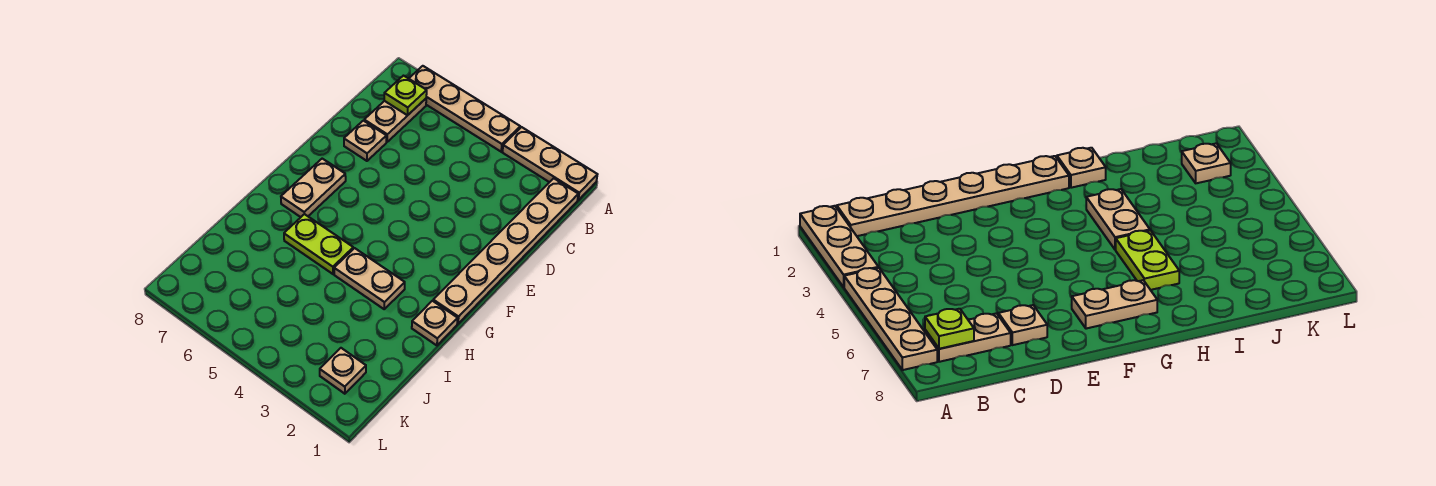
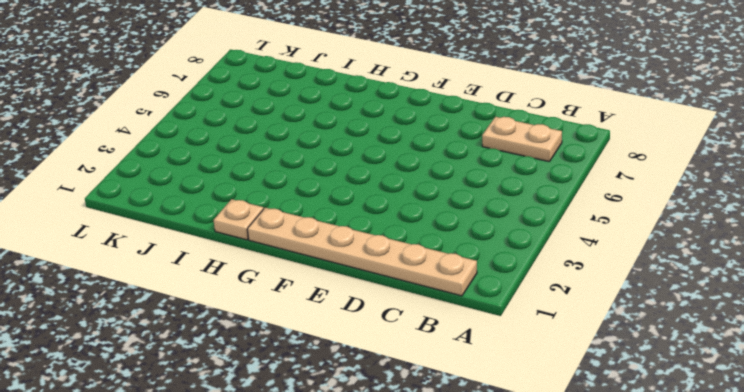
none -> tan plate A1:A3 level 1
none -> tan plate A4:A7 level 1

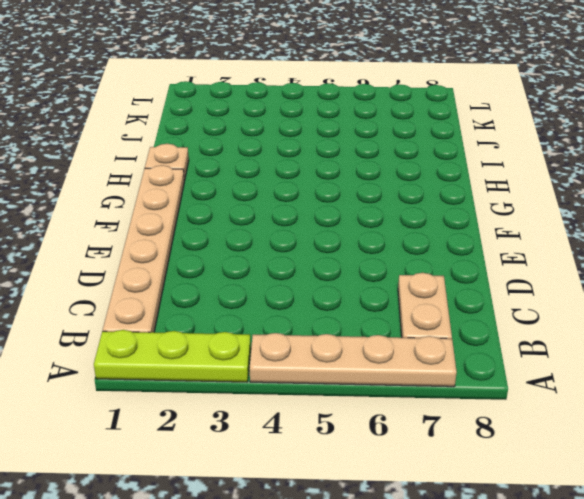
lime plate A1:A3 level 1 -> tan plate A1:A3 level 1
none -> tan plate D7 level 1
none -> tan plate F7:G7 level 1

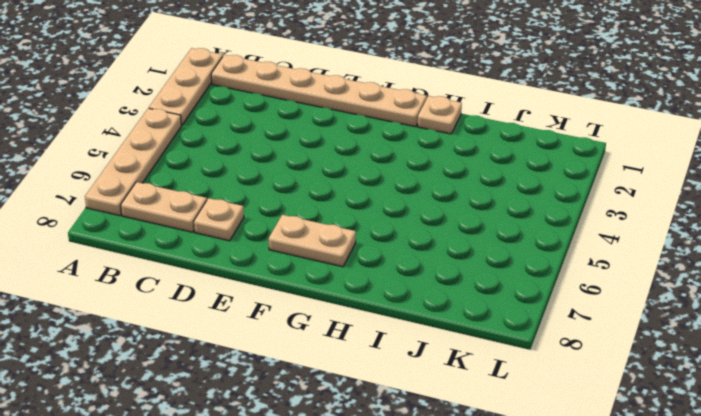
none -> tan plate H3:H4 level 1
none -> lime plate H5:H6 level 1

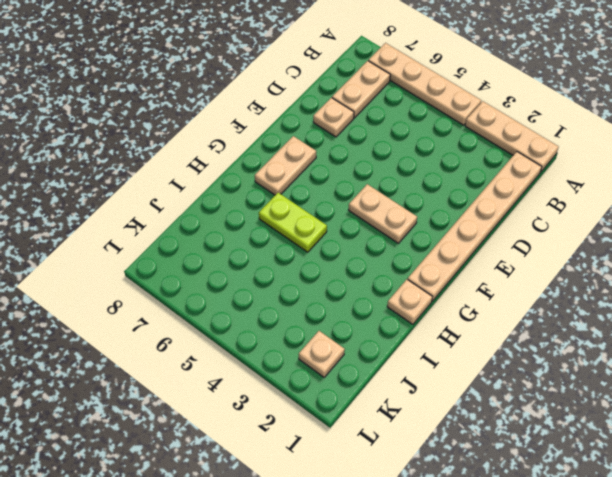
tan plate F3:F4 level 1 -> tan plate H3:H4 level 1
none -> lime plate B7 level 2

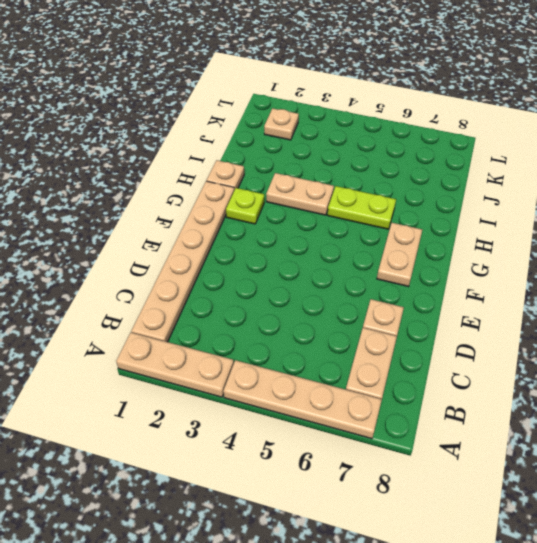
lime plate G2 level 1 -> lime plate B7 level 2

